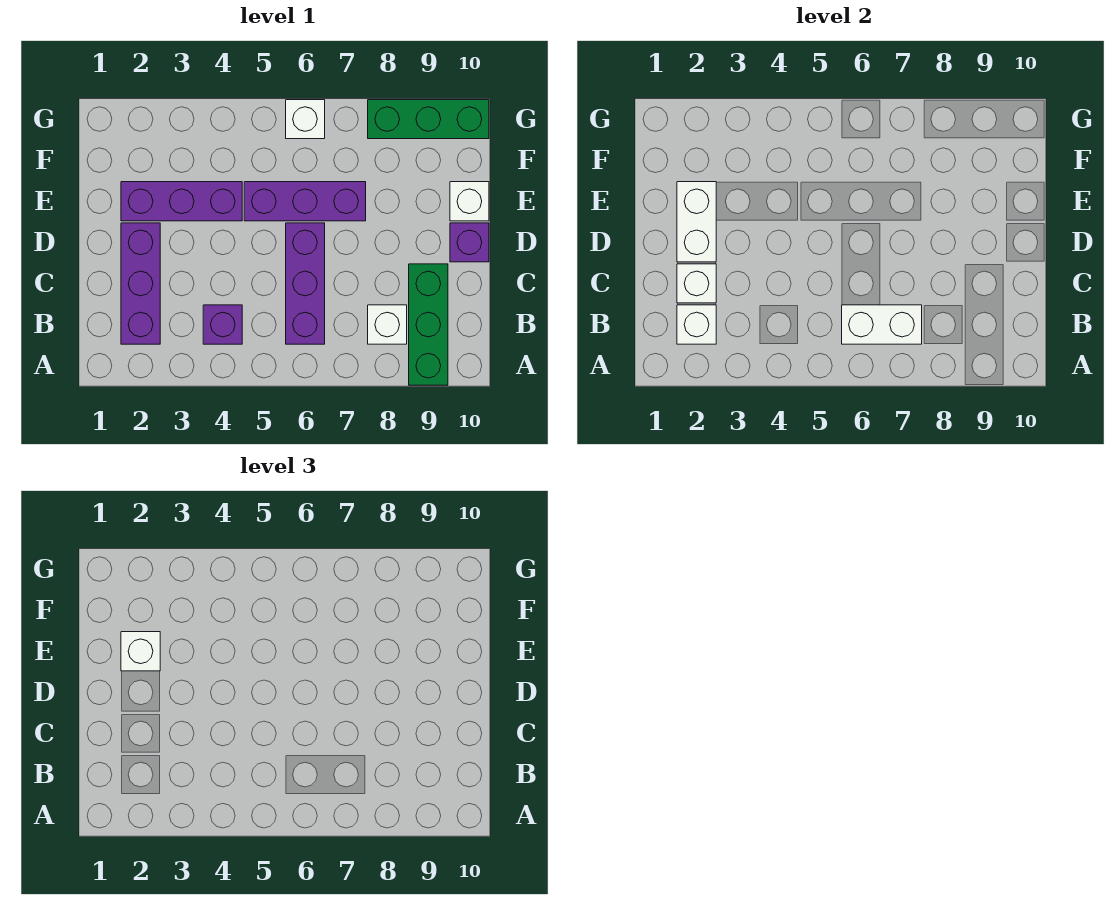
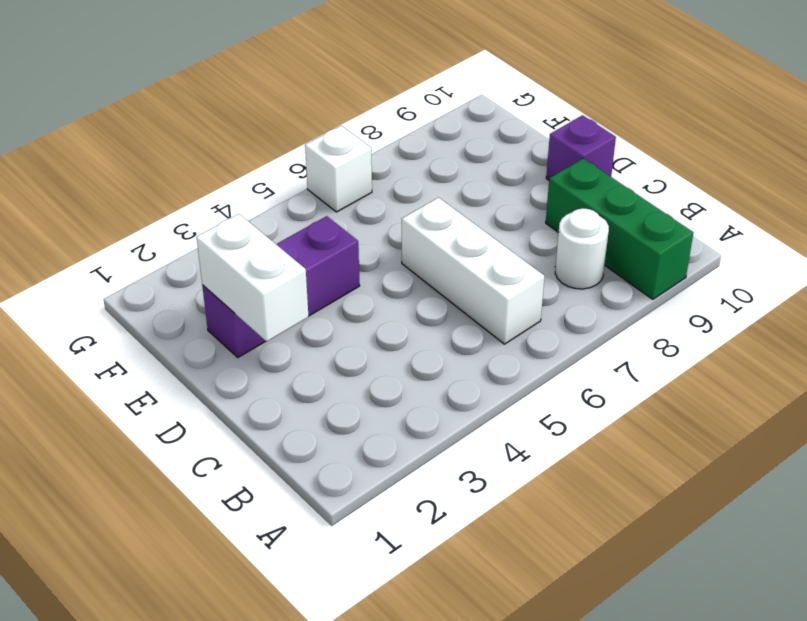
white brick B6:D6 level 1 -> purple brick B6:D6 level 1
white round brick B8 level 1 -> white brick B8 level 1
none -> purple brick B2:D2 level 1
none -> purple brick B4 level 1
none -> purple brick E5:E7 level 1

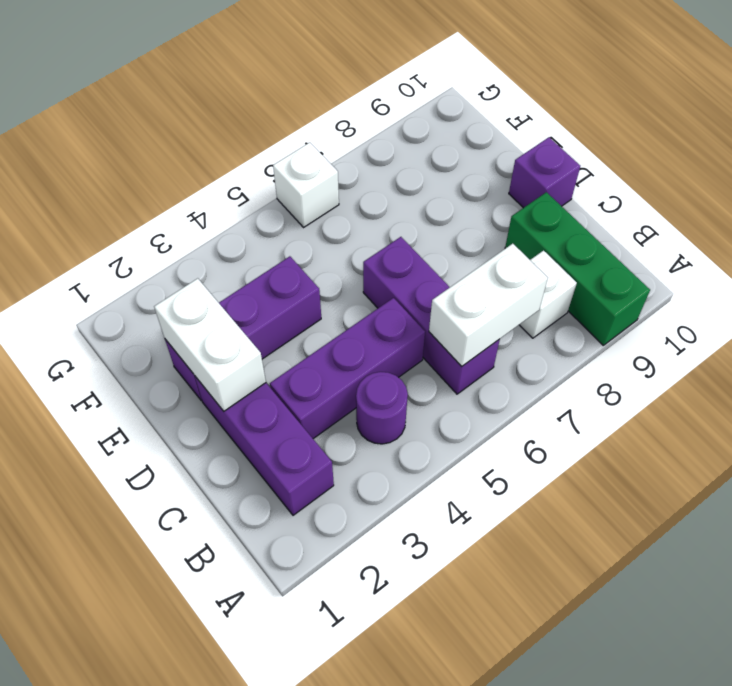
purple round brick B4 level 1 -> purple brick B4 level 1
purple brick C3:C5 level 1 -> purple brick E5:E7 level 1
none -> white brick E10 level 1
none -> green brick G8:G10 level 1
none -> white brick B2 level 2

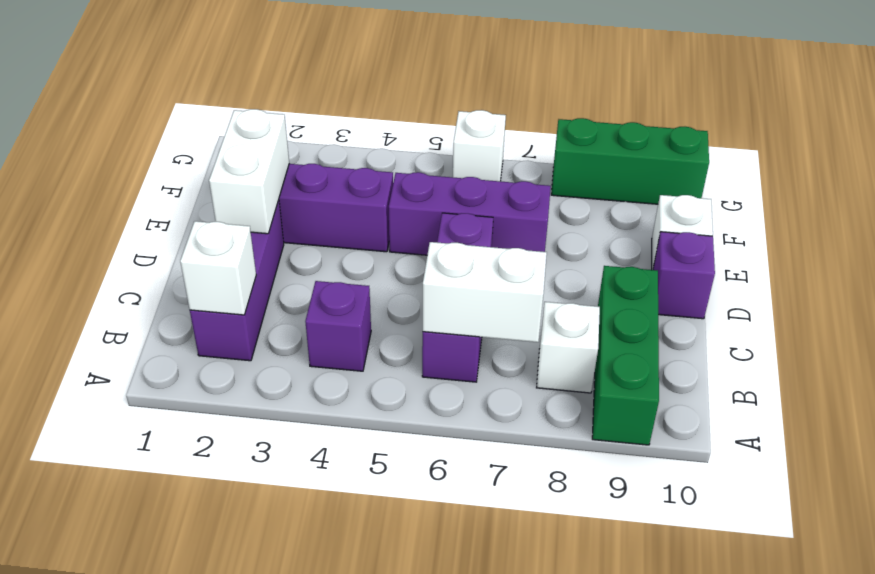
none -> white brick C2 level 2
none -> white brick E2 level 3

